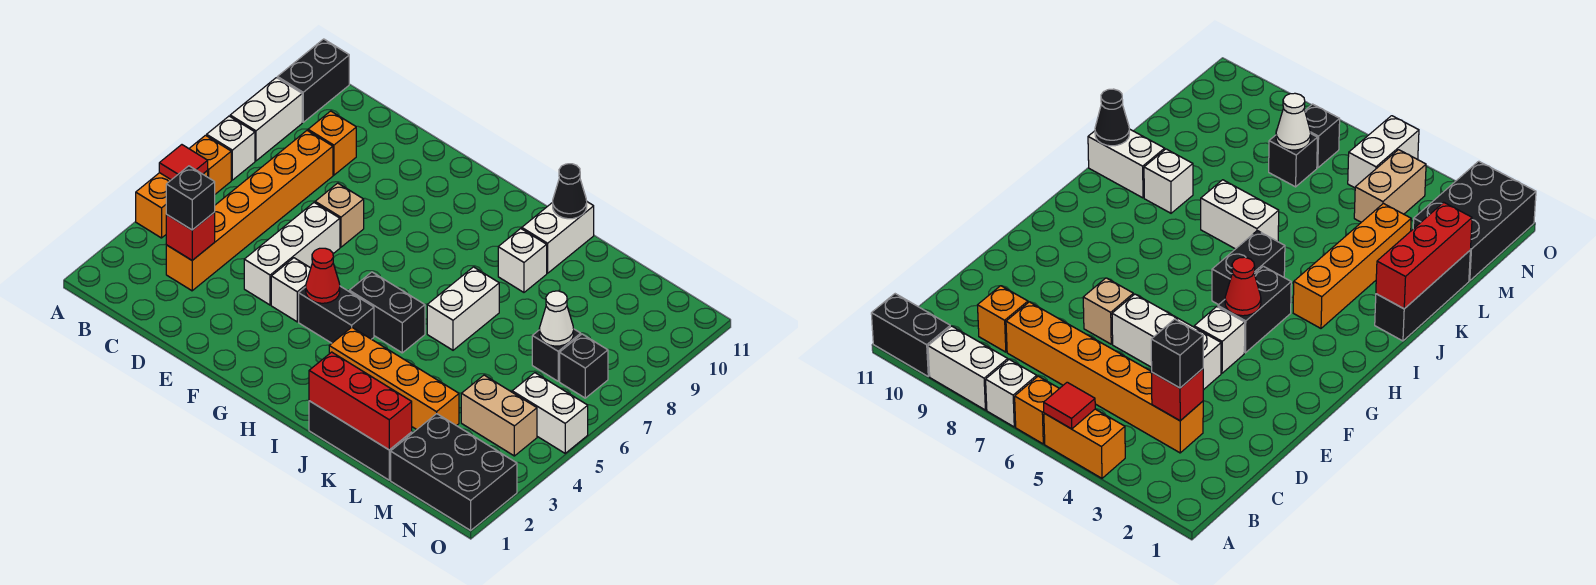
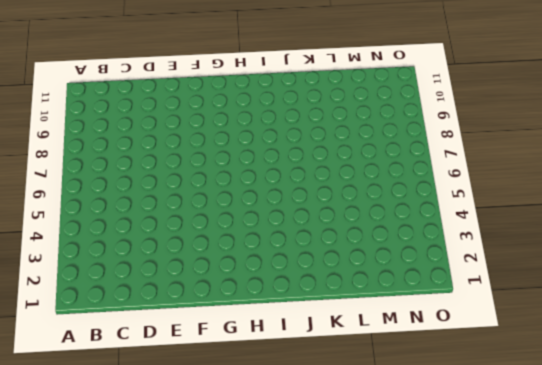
none -> orange brick A4:A5 level 1
none -> orange brick A6 level 1
none -> white brick A7 level 1

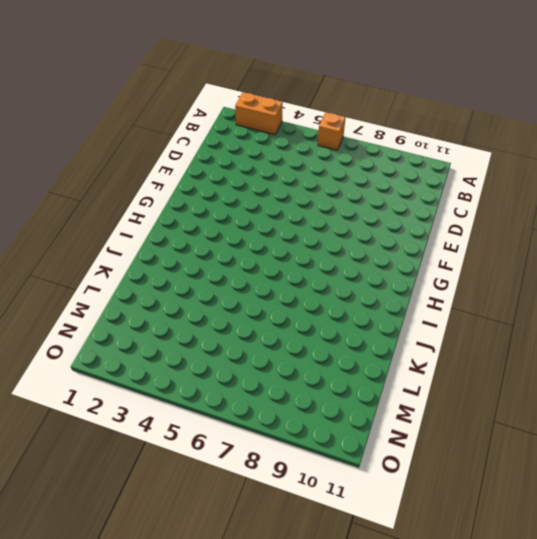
orange brick A2:A3 level 1 -> orange brick A4:A5 level 1
none -> white brick A7 level 1
none -> white brick A8:A9 level 1
none -> black brick A10:A11 level 1

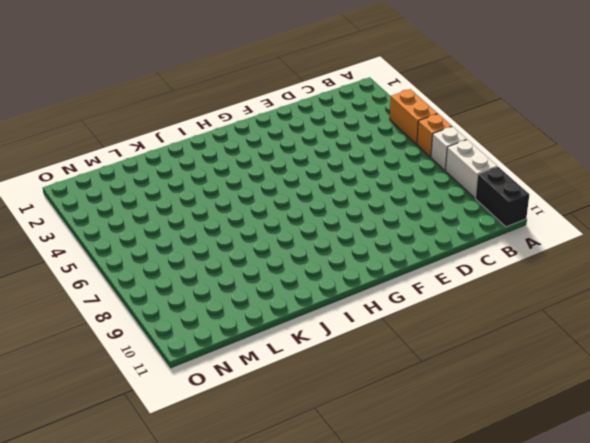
none -> orange brick C3:C8 level 1
none -> orange brick C9 level 1
none -> white brick E4:E6 level 1

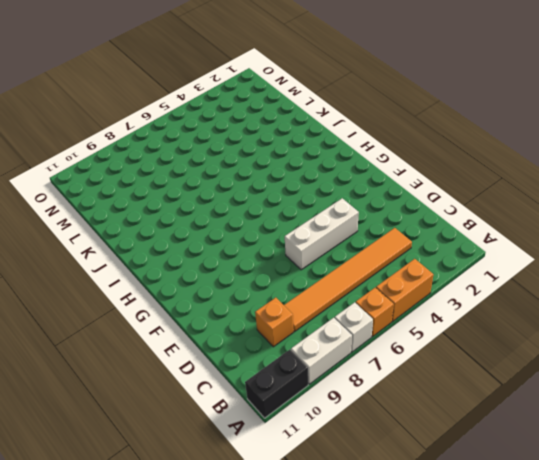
orange tile C3:C8 level 1 -> orange brick C3:C8 level 1
none -> tan brick E7 level 1
none -> white brick F4 level 1
none -> black brick G4:H4 level 1

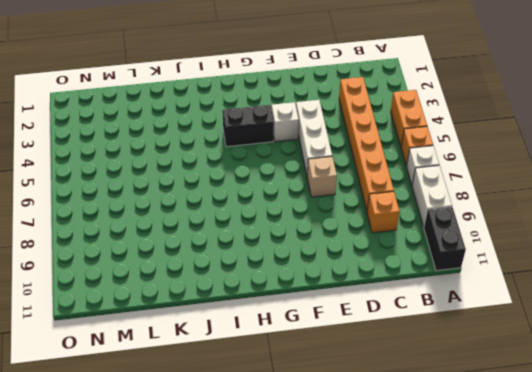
none -> black brick H5:I5 level 1
none -> orange brick I3:L3 level 1
none -> black brick J1:L1 level 1

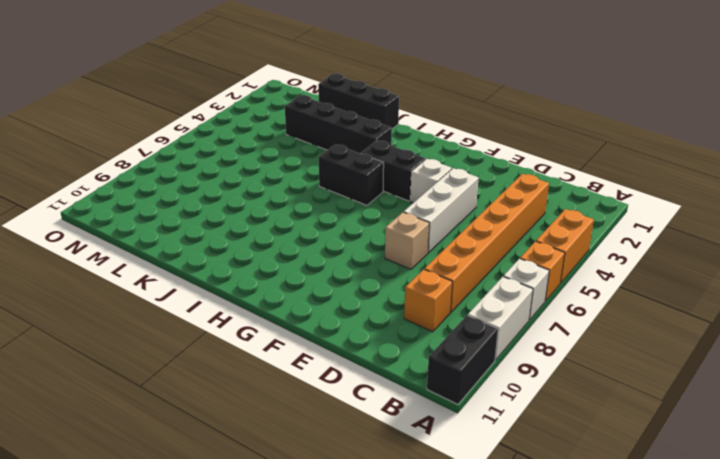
black brick I3:L3 level 1 -> orange brick I3:L3 level 1
none -> white brick J6:J7 level 1
none -> white brick J9 level 1
none -> white brick J10:J11 level 1

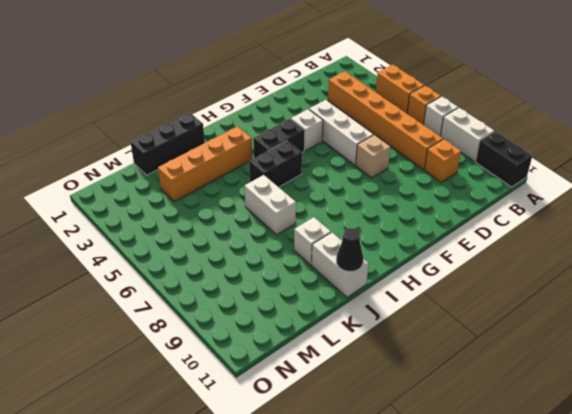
none -> black brick M1:O2 level 1
none -> tan brick M4:N4 level 1
none -> black brick M7 level 1

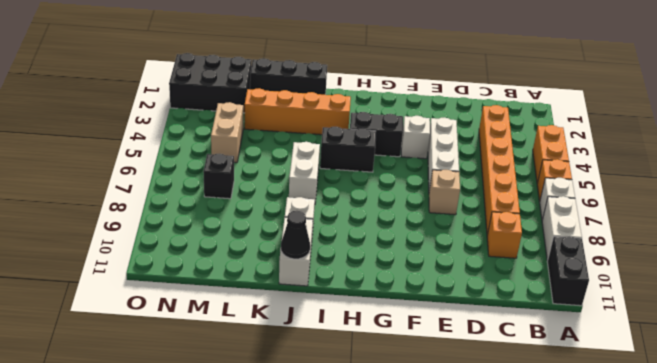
tan brick M4:M5 level 1 -> tan brick M4:N4 level 1
none -> white brick N5:O5 level 1
none -> black brick N7 level 1
none -> red tile A5 level 2

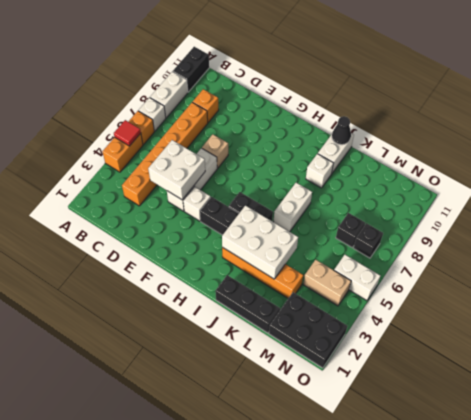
white brick D4:E5 level 2 -> none
white brick I3:K4 level 2 -> none
none -> red brick C3 level 2
none -> red cone G4 level 2
none -> red brick J1:L1 level 2

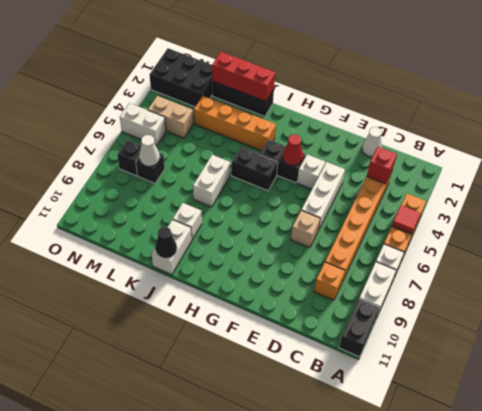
white cone D1 level 1 -> none
none -> black brick C3 level 3

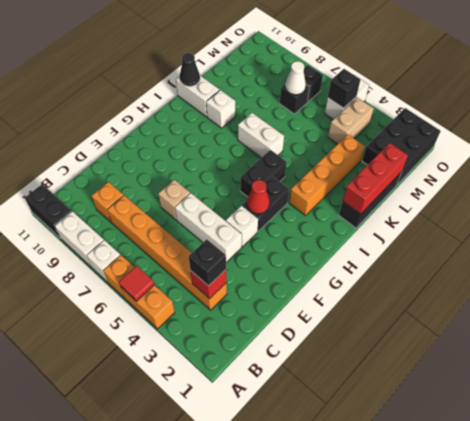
black brick N5 level 2 -> none

